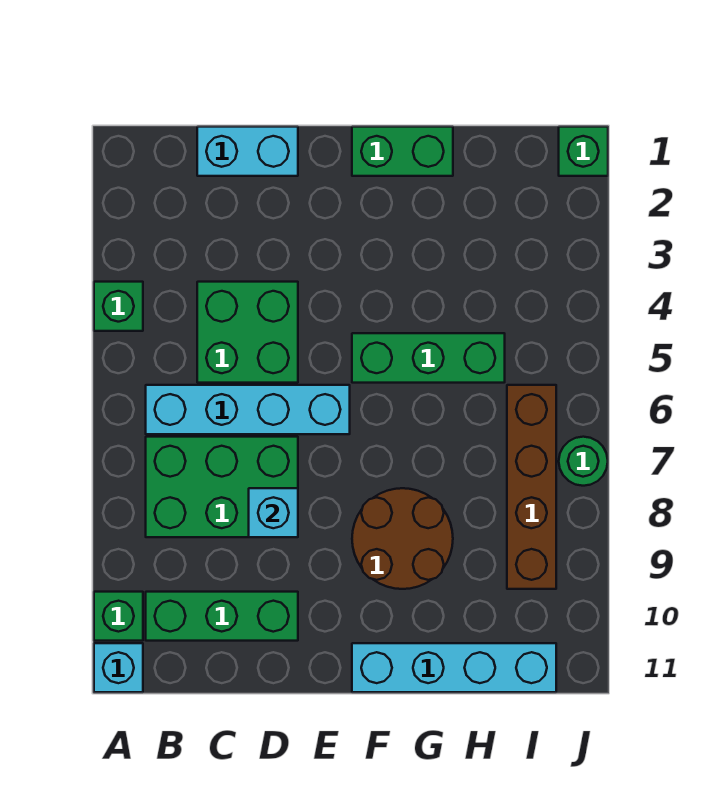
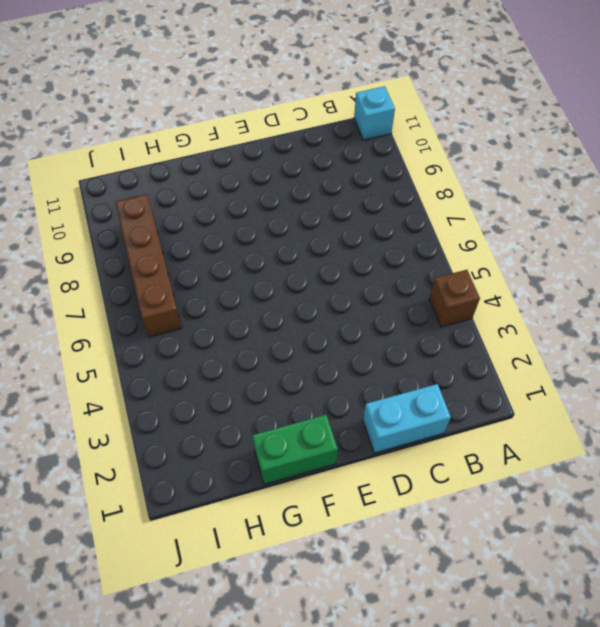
brown brick A4 level 1 -> green brick A4 level 1
none -> green brick A10 level 1
none -> cyan brick B6:E6 level 1
none -> green brick B7:D8 level 1

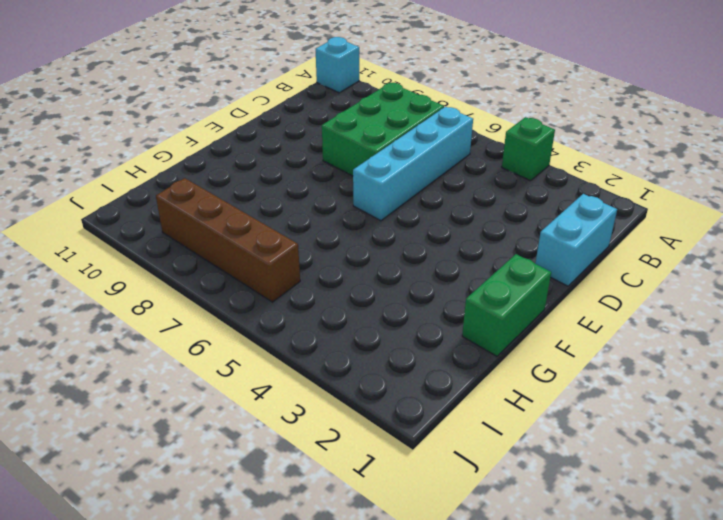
none -> green brick A10 level 1
none -> green brick B10:D10 level 1
none -> green brick C4:D5 level 1

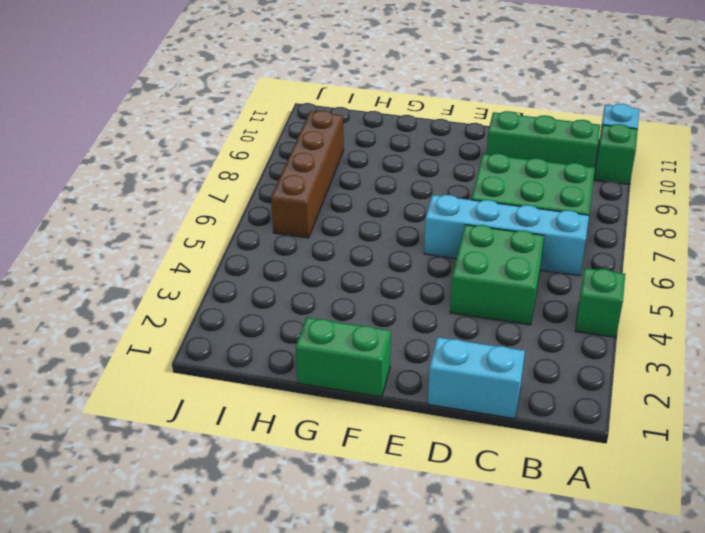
none -> green brick F5:H5 level 1
none -> brown round brick F8:G9 level 1
none -> cyan brick F11:I11 level 1

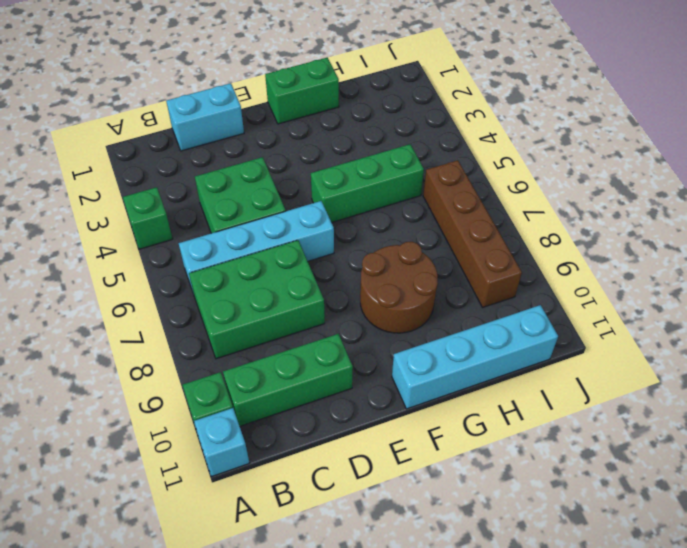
none -> green brick J1 level 1
none -> green round brick J7 level 1
none -> cyan brick D8 level 2

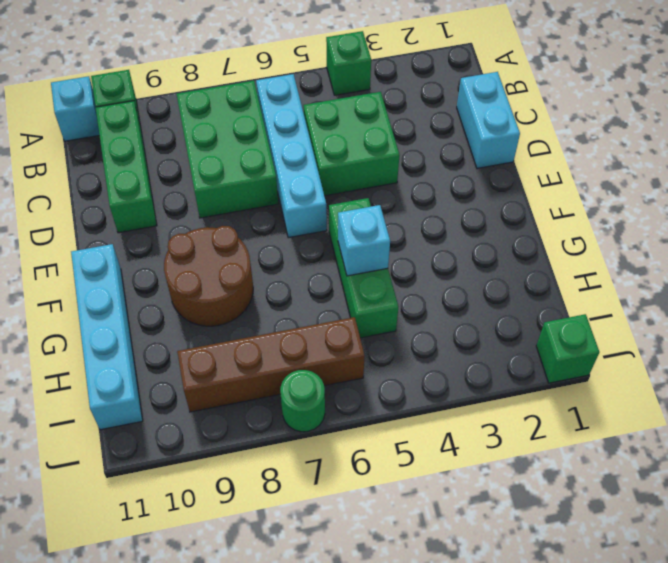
cyan brick G5 level 2 -> cyan brick D8 level 2
none -> green brick F1:G1 level 1

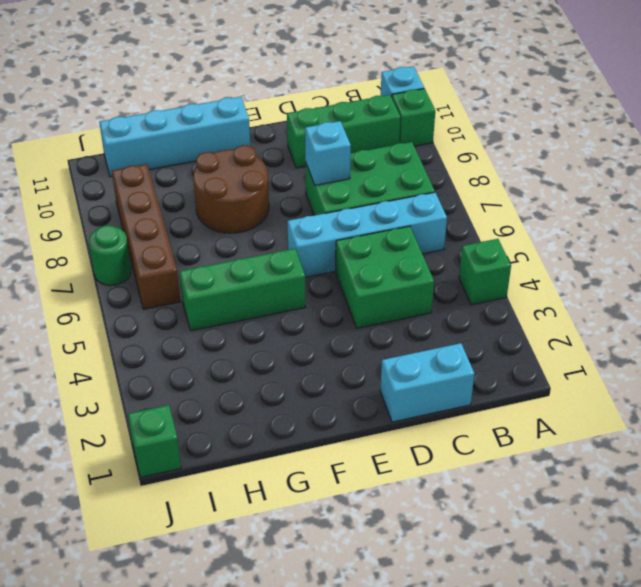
none -> green brick F1:G1 level 1

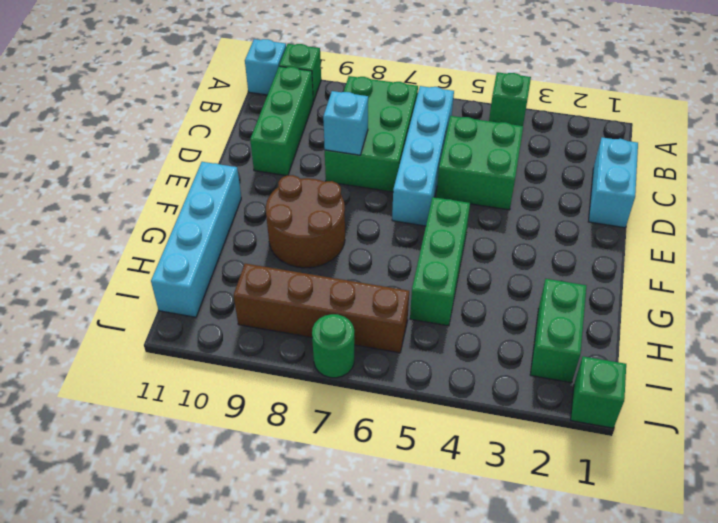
green brick H2:I2 level 1 -> green brick F1:G1 level 1

